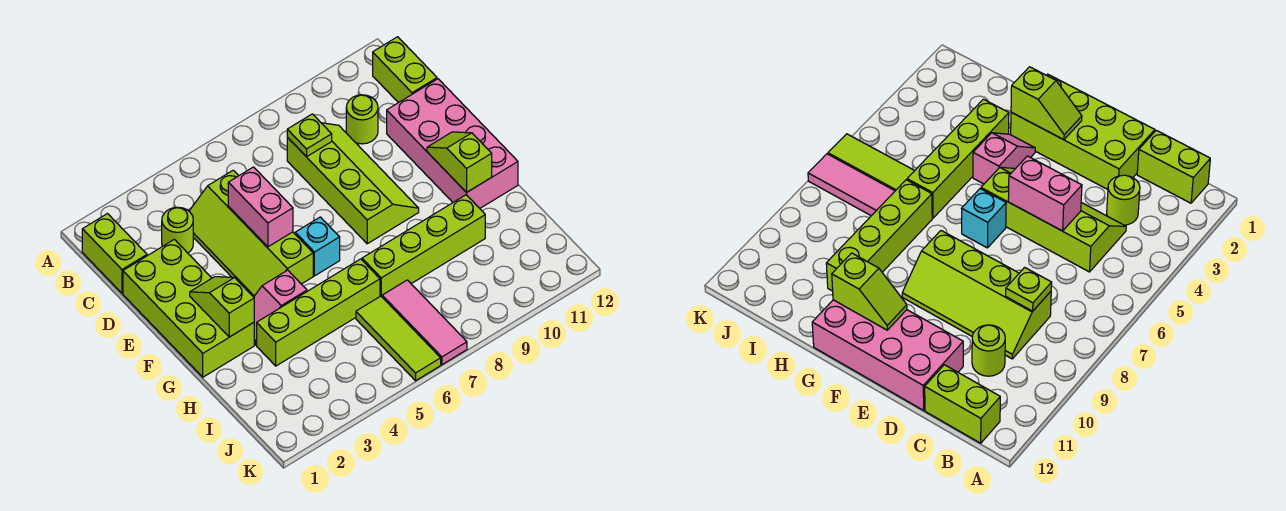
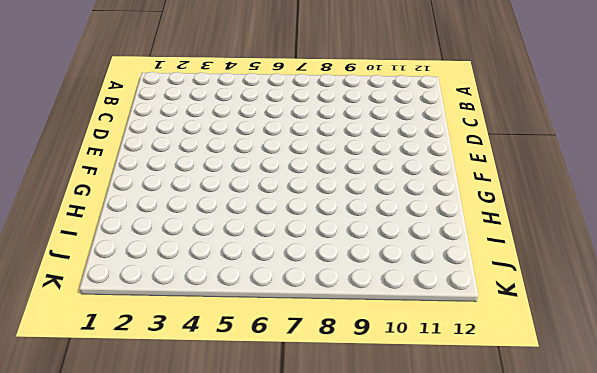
none -> lime brick B1:C1 level 1
none -> lime brick B12:C12 level 1
none -> lime round brick C3 level 1

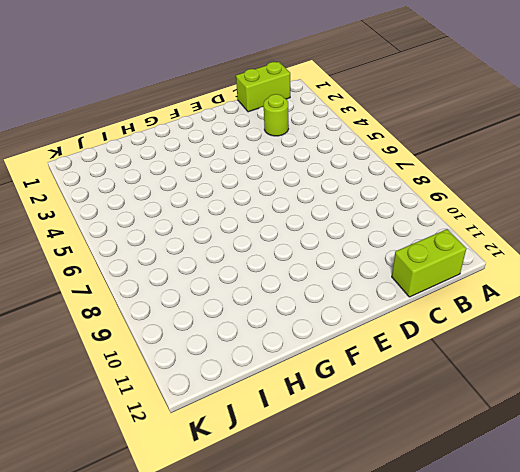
none -> lime slope C4:F5 level 1 top 5
none -> lime slope C8:F9 level 1 top 8
none -> lime round brick C10 level 1

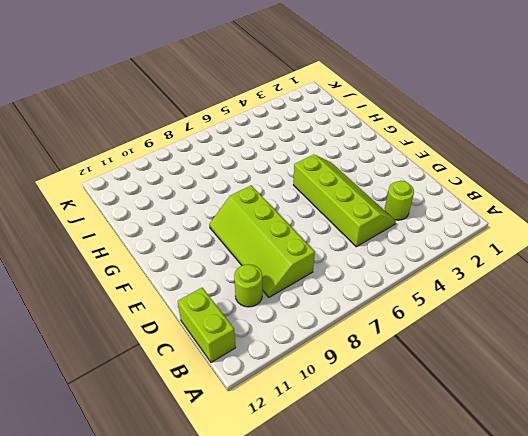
none -> lime brick B1:C1 level 1
none -> lime brick D1:G2 level 1
none -> pink brick D11:G12 level 1

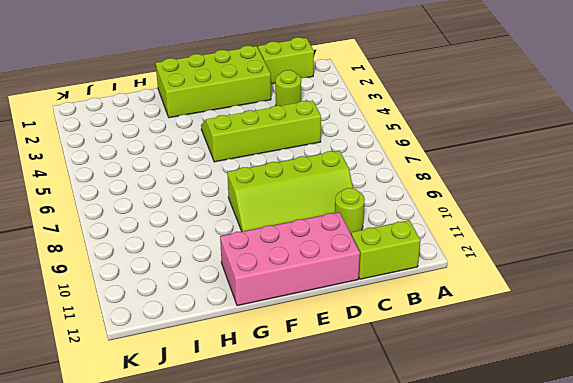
none -> cyan brick F6 level 1
none -> pink slope G3:G4 level 1 top 4
none -> lime brick H3:H6 level 1

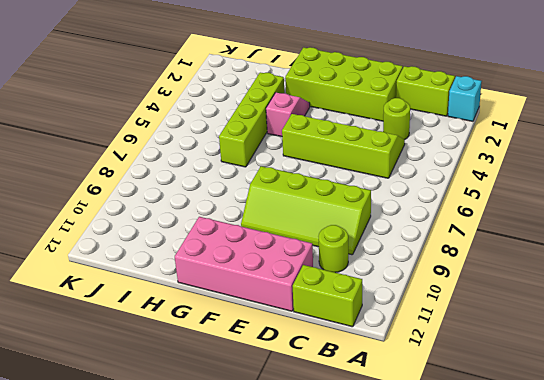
cyan brick A1 level 1 -> cyan brick F6 level 1
none -> lime brick H7:H10 level 1
none -> lime tile I6:K6 level 1
none -> pink tile I7:K7 level 1

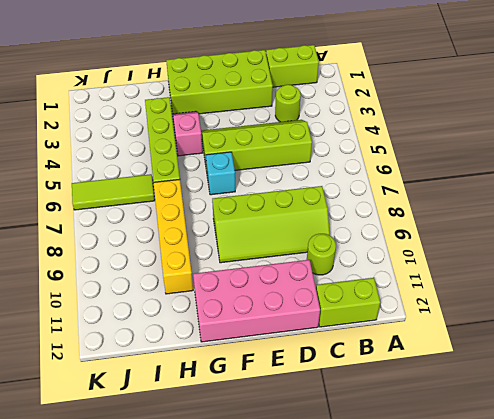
yellow brick H7:H10 level 1 -> lime brick H7:H10 level 1
none -> pink tile I7:K7 level 1
none -> lime plate C8 level 2
none -> pink brick D5:E5 level 2

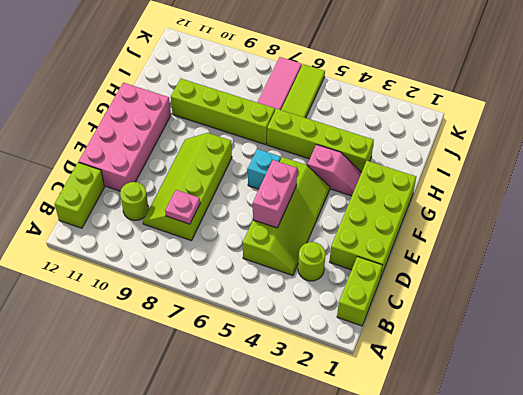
pink plate C8 level 2 -> lime plate C8 level 2
none -> lime slope F2:G2 level 2 top G
none -> lime slope F11:G11 level 2 top G

